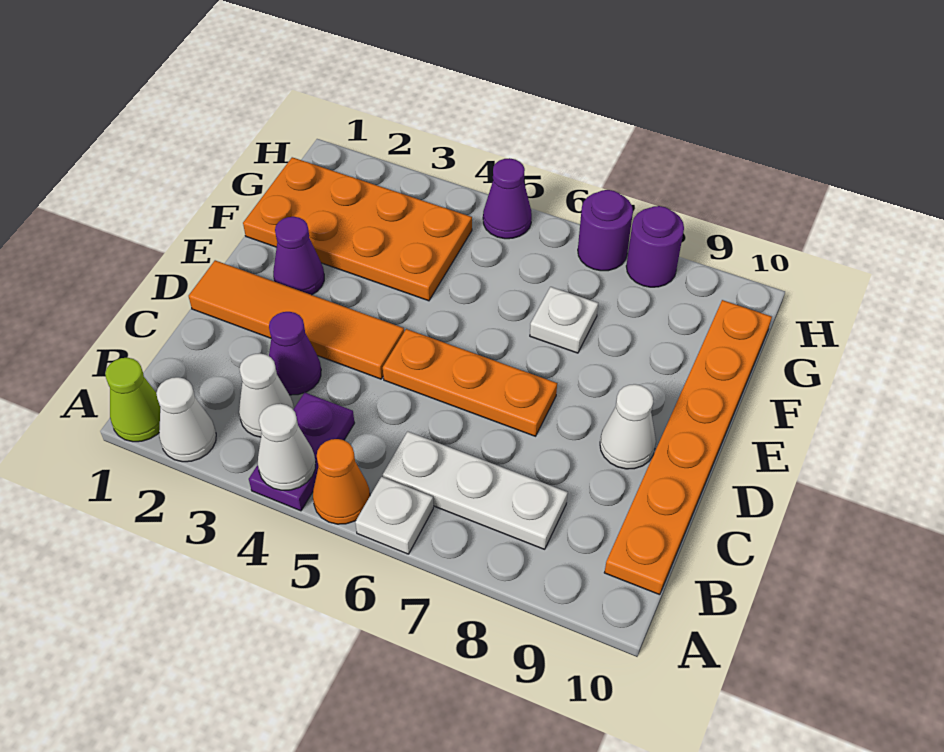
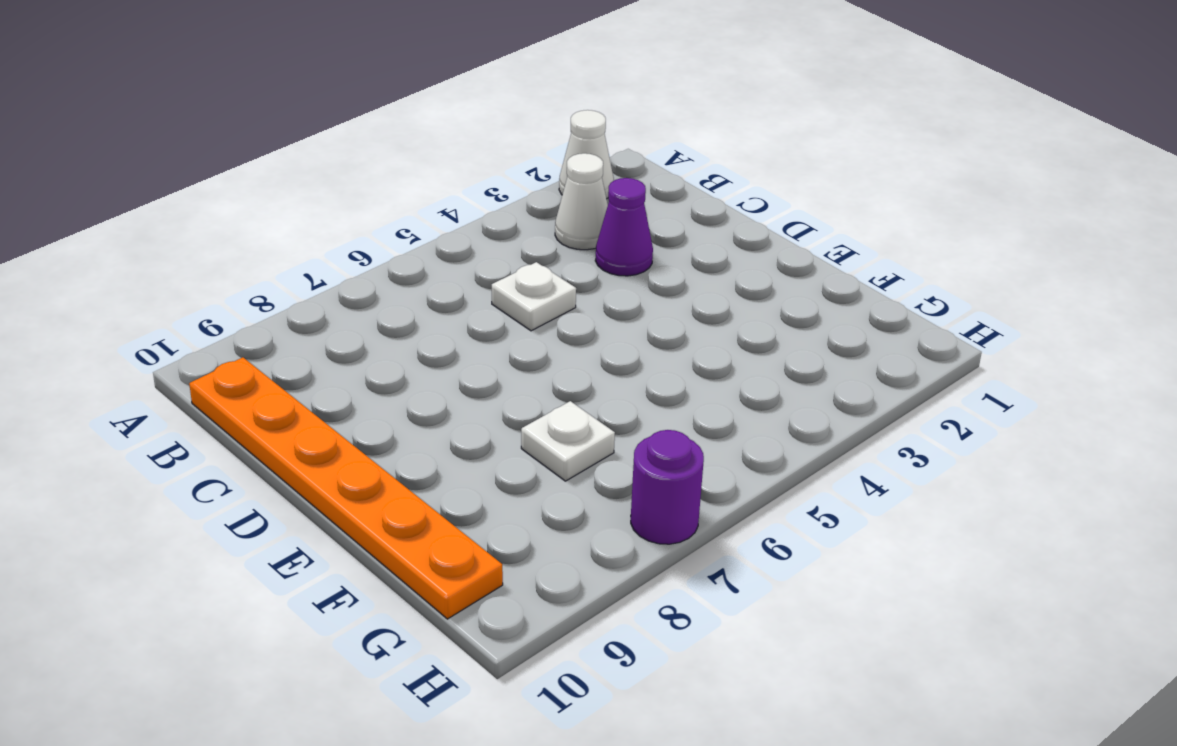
white plate C5 level 1 -> white plate A6 level 1
none -> lime cone A1 level 1
none -> purple plate A4:B4 level 1
none -> orange cone A5 level 1

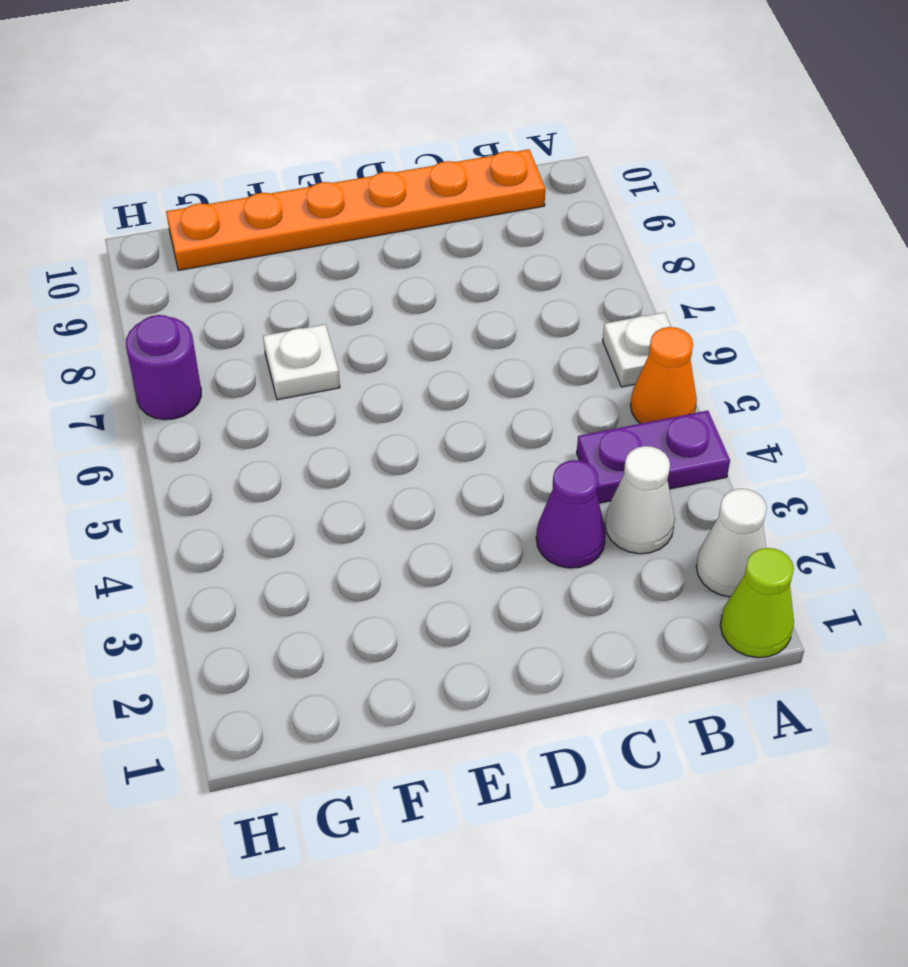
none -> white plate B6:B8 level 1
none -> orange tile D1:D4 level 1
none -> orange plate D5:D7 level 1

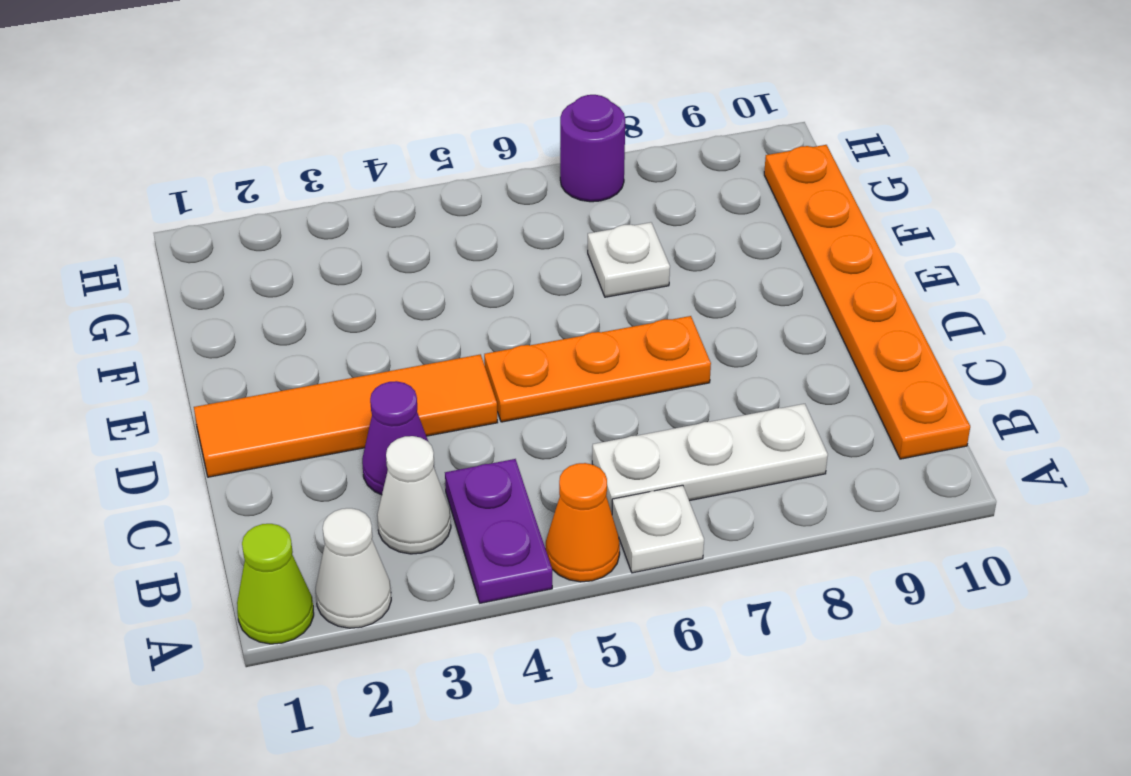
none -> white cone D9 level 1
none -> purple cone E2 level 1
none -> orange plate F1:G4 level 1

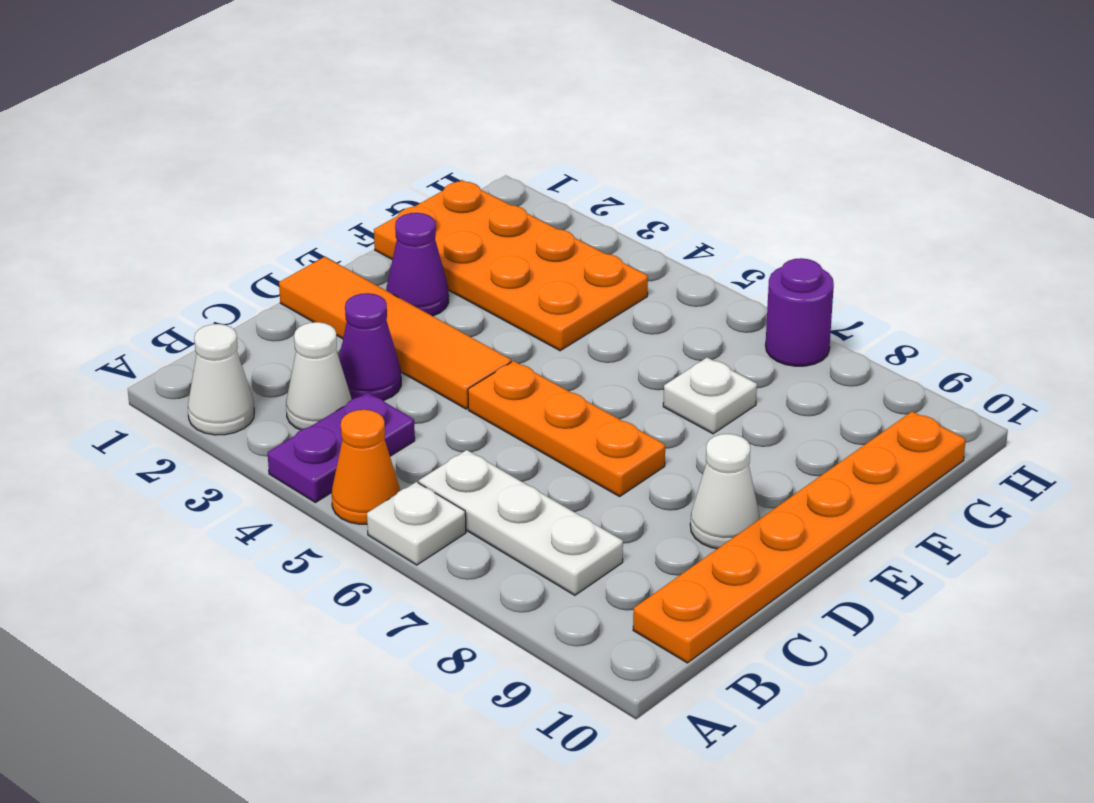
none -> lime cone A1 level 1
none -> purple cone H5 level 1
none -> purple round brick H8 level 1

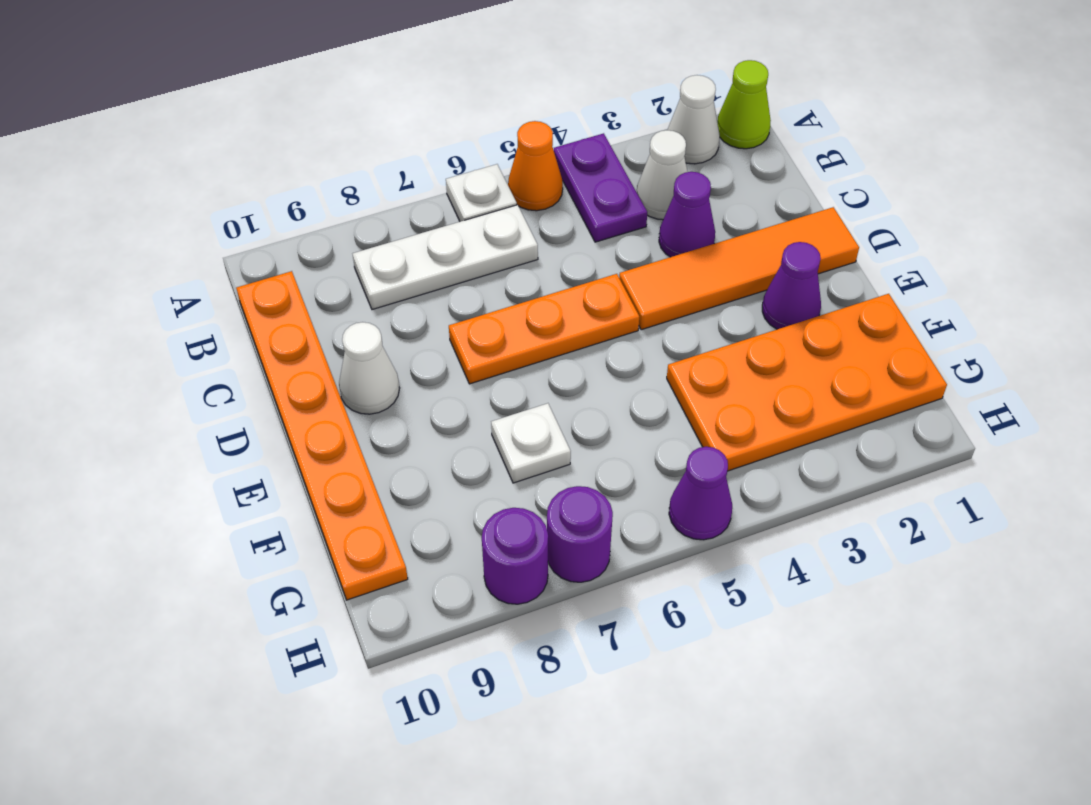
none -> white cone A4 level 2

